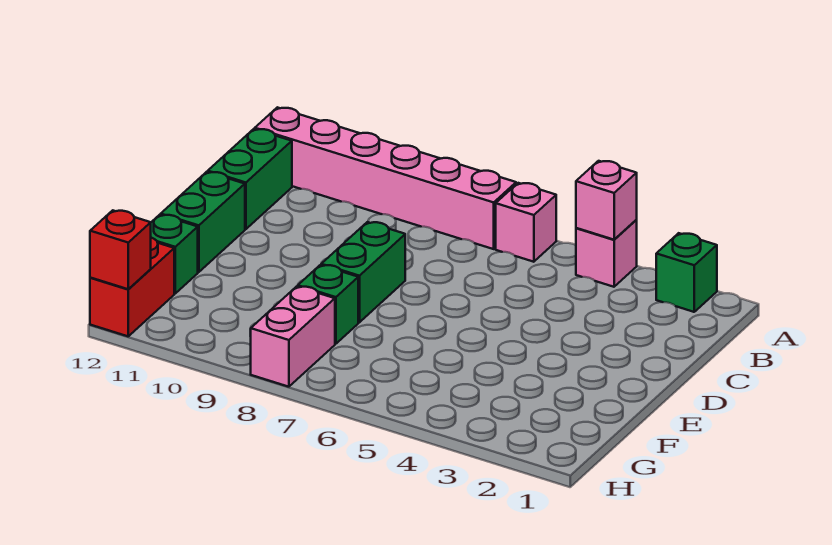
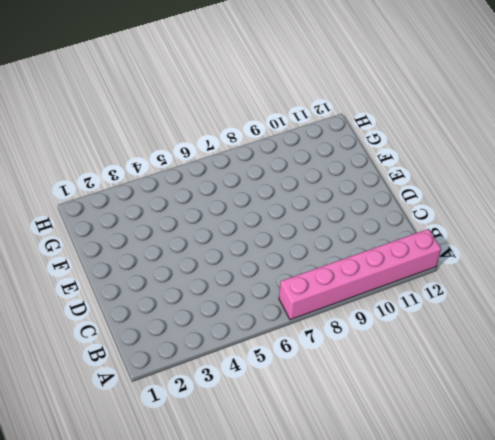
none -> green brick A2 level 1
none -> pink brick A4 level 1
none -> pink brick A6 level 1

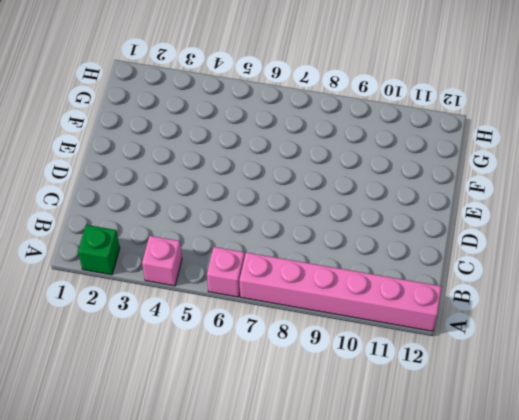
none -> green brick B12:C12 level 1
none -> green brick D8:E8 level 1
none -> green brick D12:E12 level 1

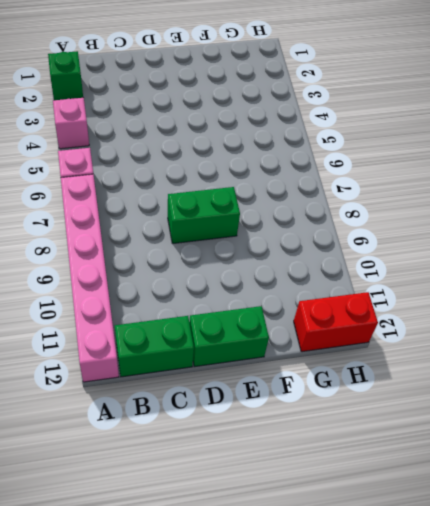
none -> green brick F8 level 1
none -> green brick F12 level 1
none -> pink brick G8:H8 level 1

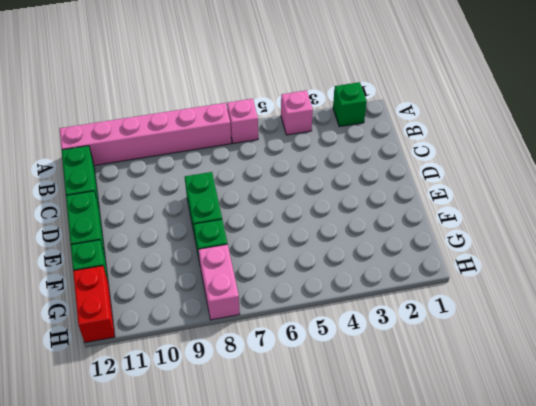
none -> pink brick A4 level 2
none -> red brick H12 level 2

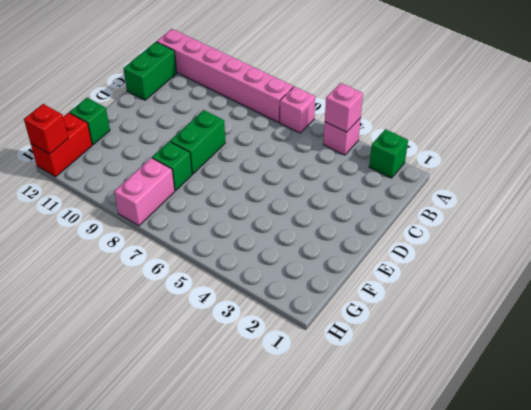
none -> green brick D12:E12 level 1

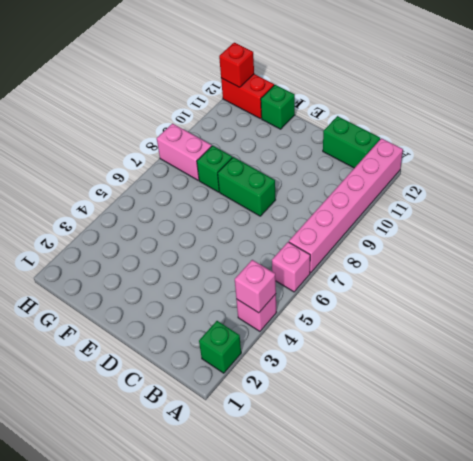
none -> green brick D12:E12 level 1

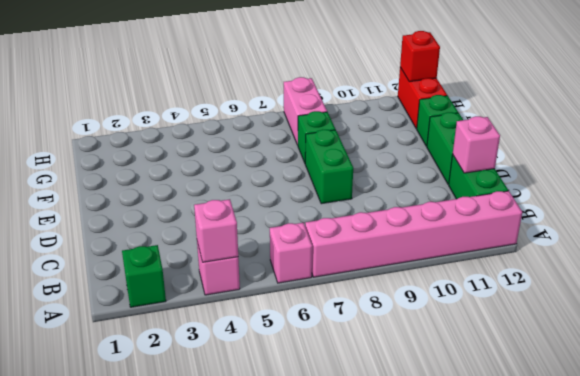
pink brick C12 level 2 -> none

